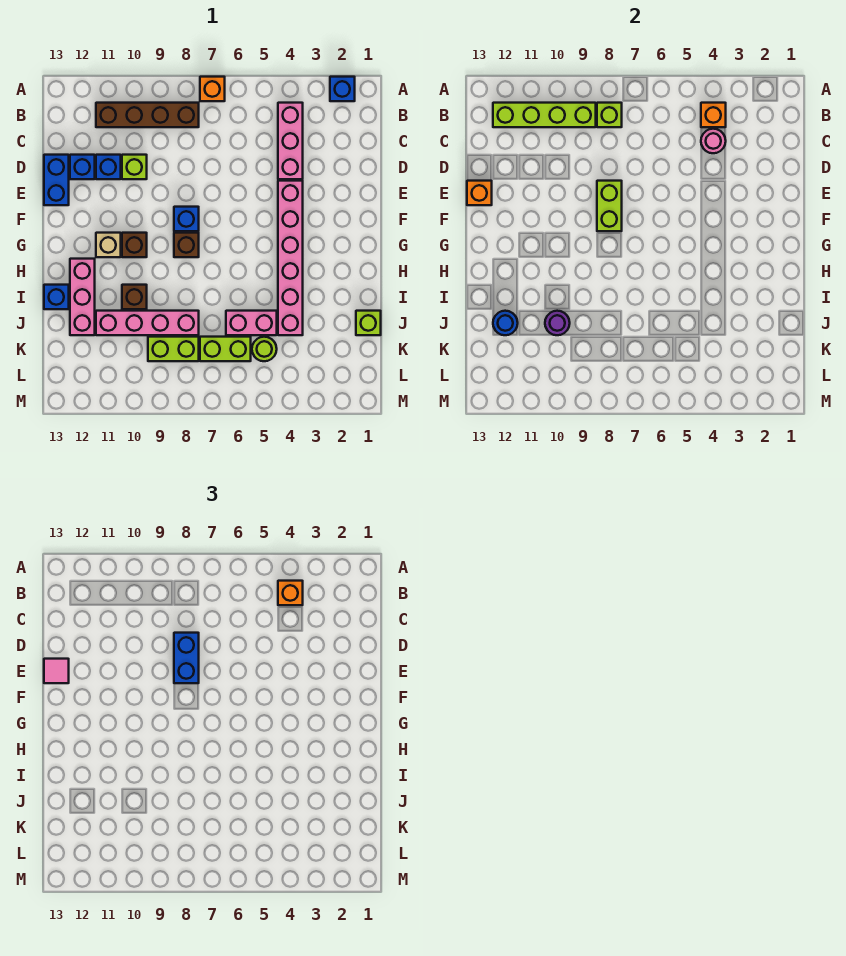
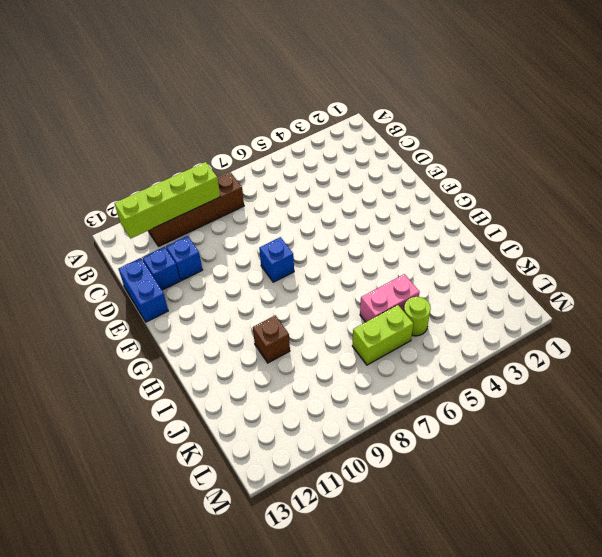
none -> blue brick A2 level 1
none -> orange brick A7 level 1
none -> pink brick B4:D4 level 1
none -> lime brick D10 level 1

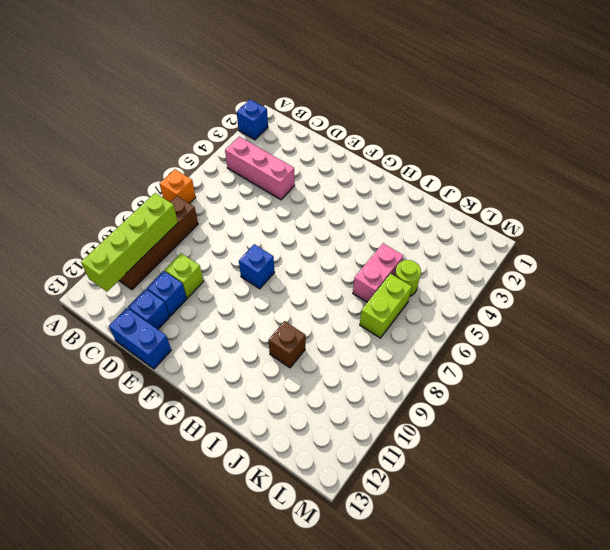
none -> pink brick E4:J4 level 1
none -> brown brick G8 level 1
none -> brown brick G10 level 1
none -> tan brick G11 level 1

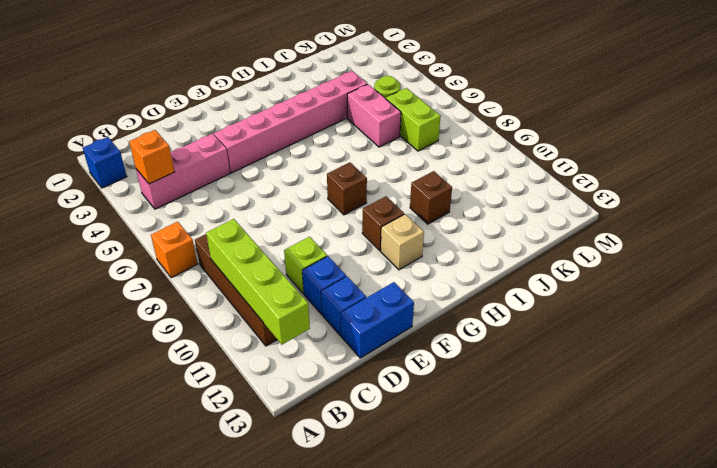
none -> blue brick F8 level 1
none -> pink brick H12:J12 level 1
none -> blue brick I13 level 1
none -> lime brick J1 level 1

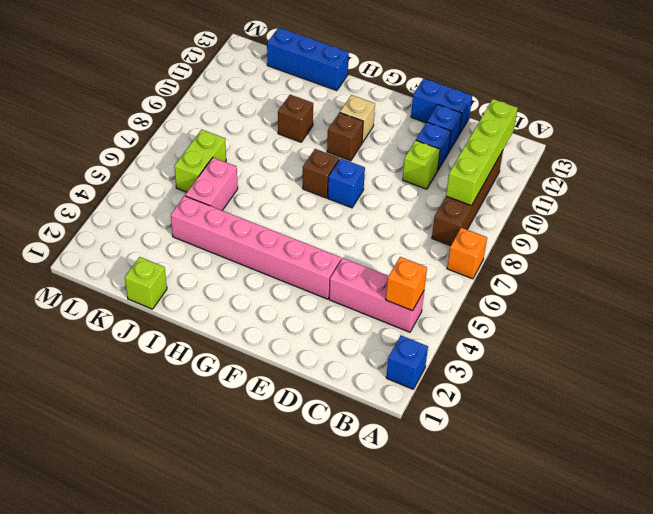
blue brick I13:K13 level 1 -> blue brick I13 level 1
none -> pink brick H12:J12 level 1
none -> pink brick J8:J11 level 1
none -> lime round brick K5 level 1
none -> lime brick K8:K9 level 1

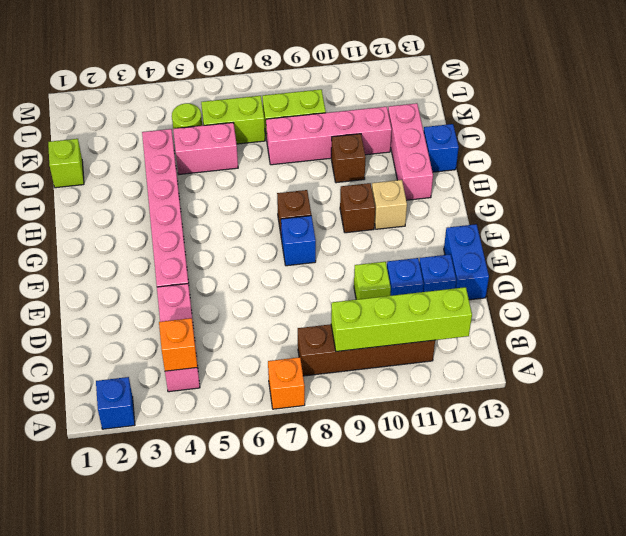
none -> lime brick B8 level 2
none -> pink round brick C4 level 2
none -> lime brick E8:F8 level 2
none -> orange brick E13 level 2

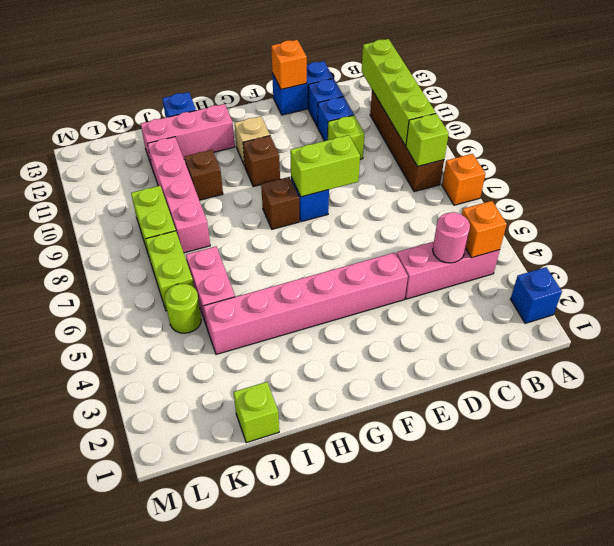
none -> purple round brick J10 level 2
none -> blue round brick J12 level 2
none -> orange brick B4 level 3
none -> blue brick D8:E8 level 3

